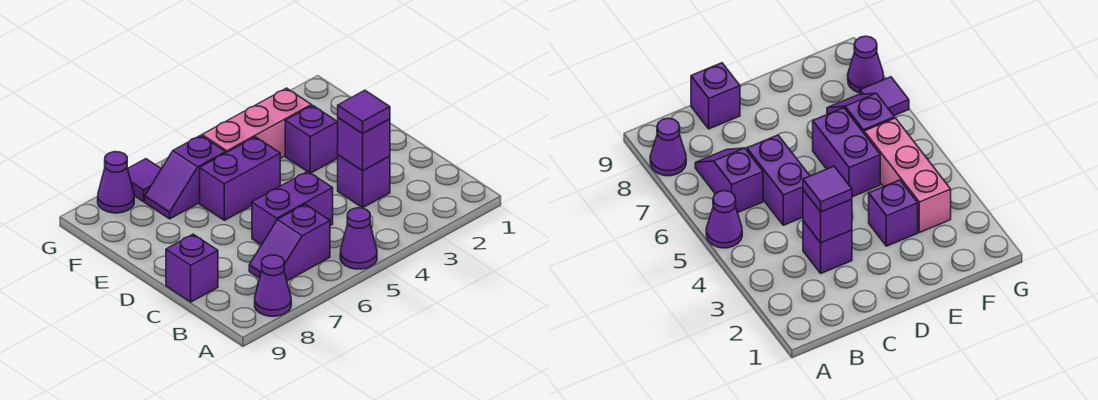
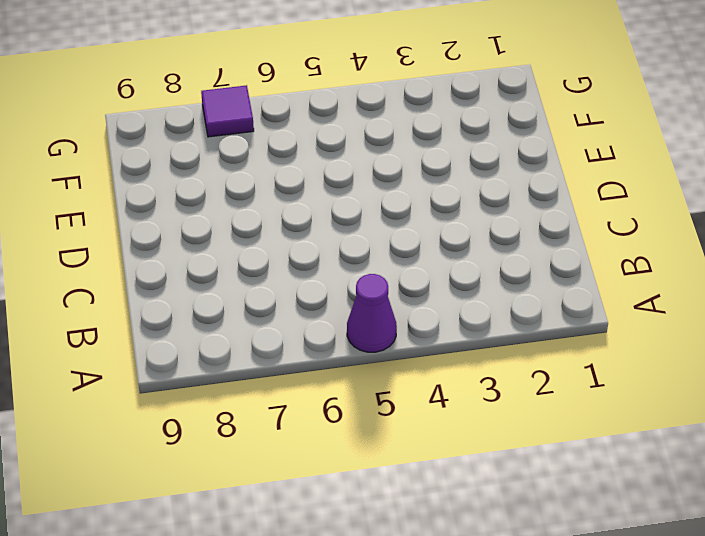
none -> purple cone A8 level 1
none -> purple slope B6:B7 level 1 top 6
none -> purple brick C3 level 1

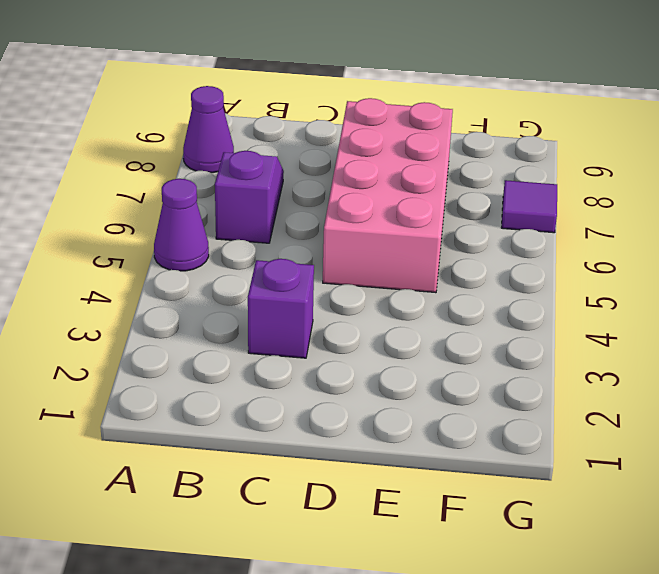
pink brick D5:E8 level 1 -> purple brick E5:E6 level 1
none -> purple brick C5:C6 level 1
none -> purple brick C9 level 1
none -> purple brick E3 level 1

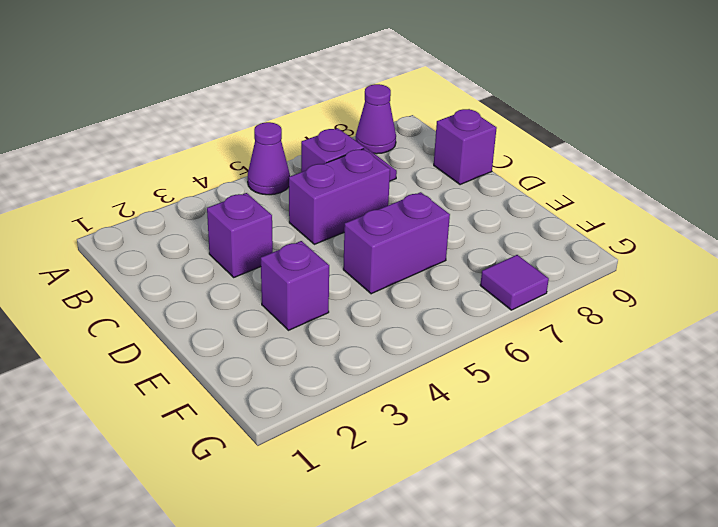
none -> pink brick F3:F5 level 1
none -> purple slope F6:F7 level 1 top 6
none -> purple cone G8 level 1

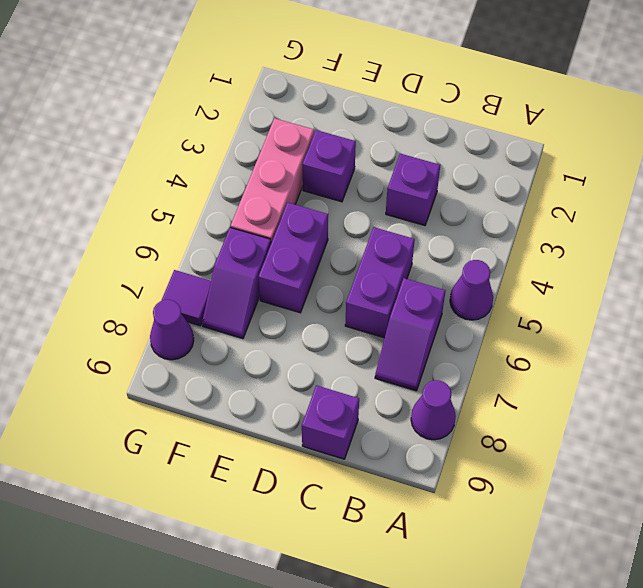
none -> purple brick C3 level 2
none -> purple tile C3 level 3

